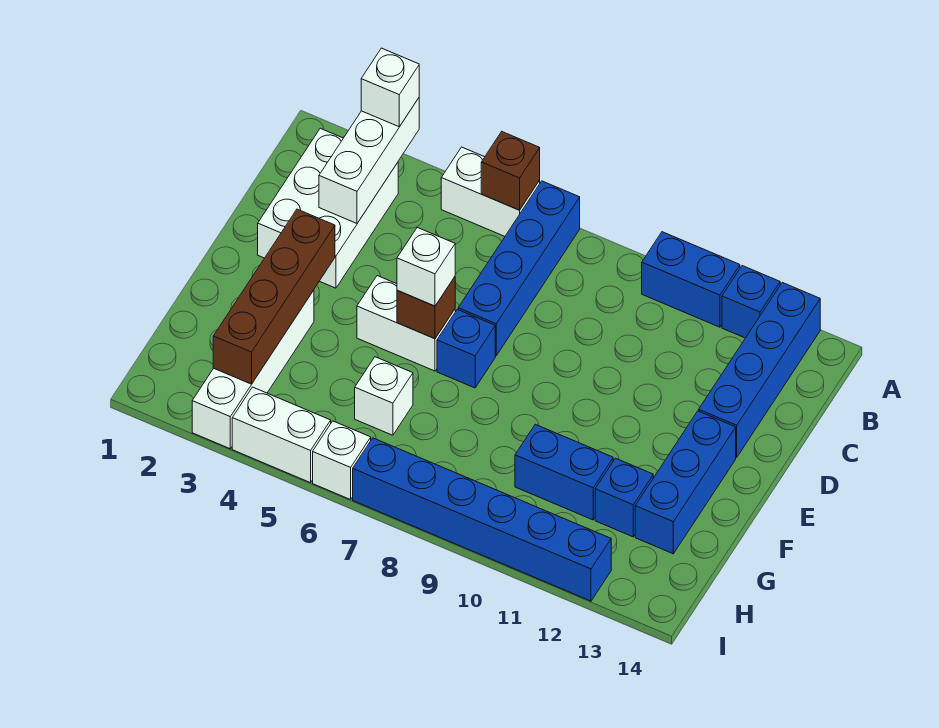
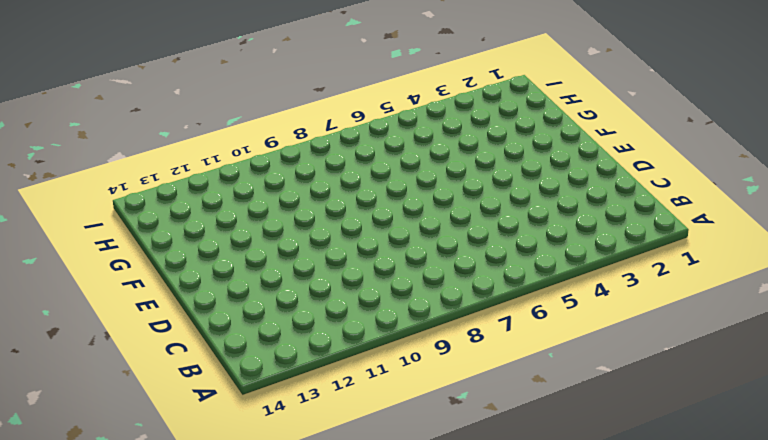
none -> white brick A5:A6 level 1
none -> blue brick A7:D7 level 1
none -> blue brick A10:A11 level 1

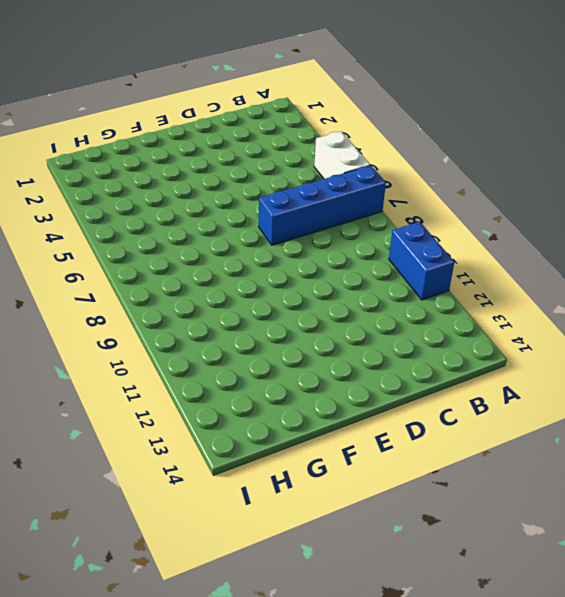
none -> blue brick A12 level 1
none -> blue brick A13:D13 level 1
none -> white brick B2:D3 level 1

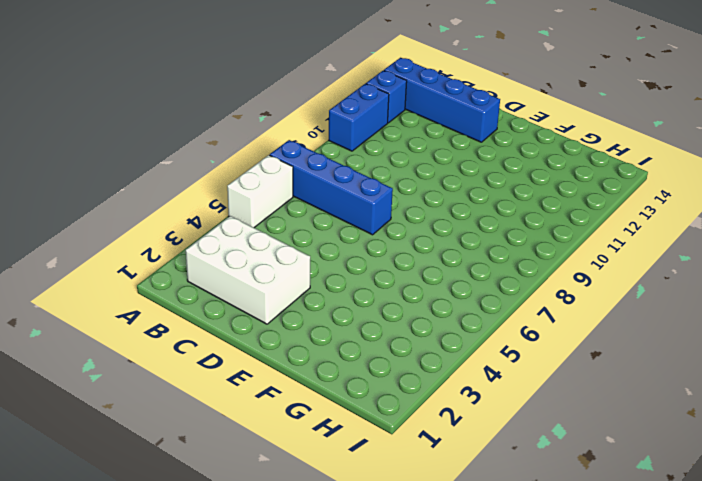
none -> white brick E5:E6 level 1
none -> blue brick E7 level 1
none -> blue brick E13:G13 level 1

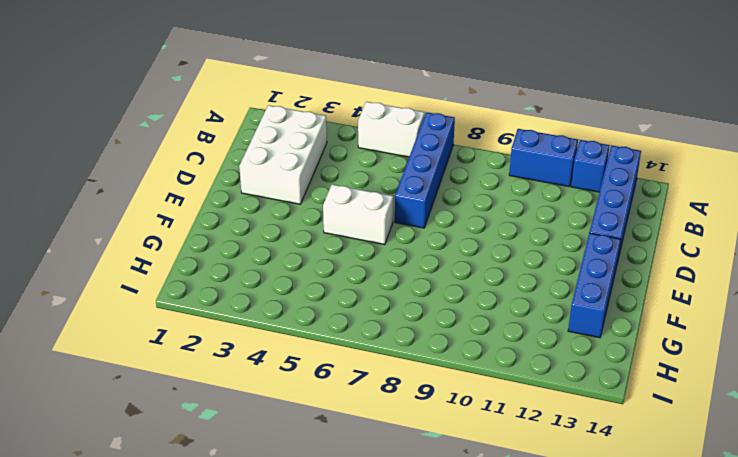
none -> blue brick E7 level 1
none -> white brick F3:I3 level 1
none -> white brick G6 level 1

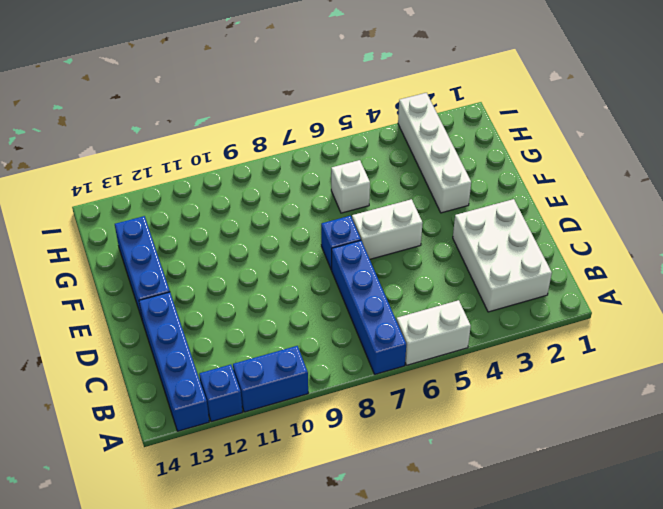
none -> blue brick G10:G11 level 1
none -> blue brick G12 level 1
none -> white brick I4:I5 level 1

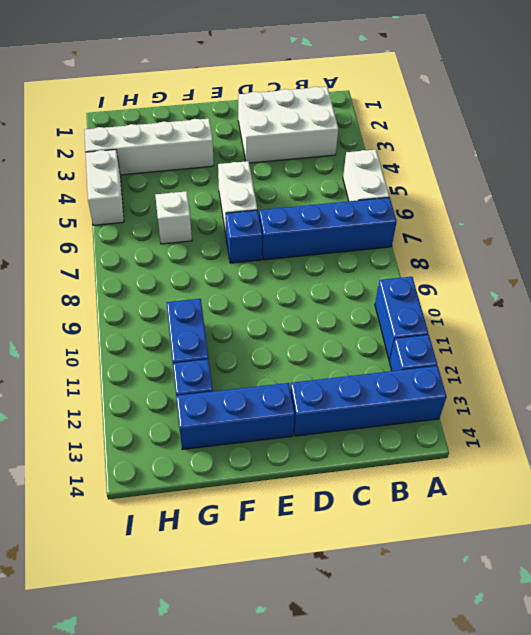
none -> white brick I6 level 1
none -> blue brick I7:I12 level 1
none -> white brick A3:C3 level 2

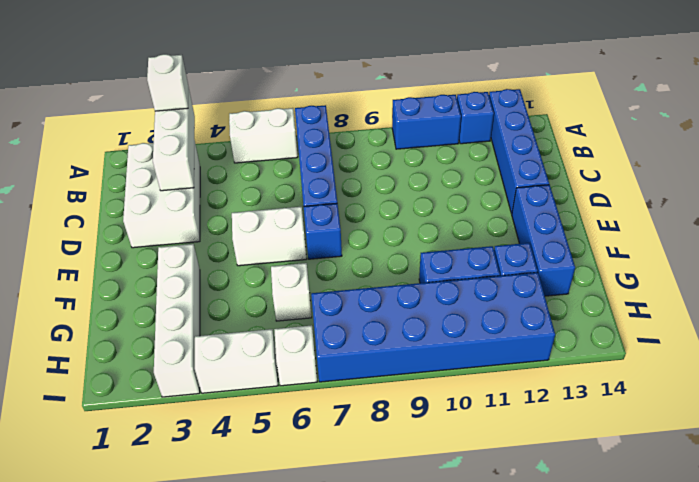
blue brick H7:I12 level 1 -> blue brick I7:I12 level 1
none -> brown brick A6 level 2
none -> brown brick E3:H3 level 2
none -> brown brick E6 level 2

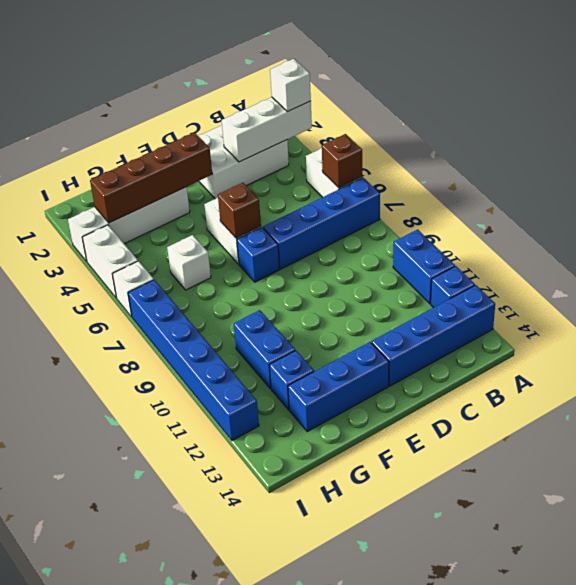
none -> white brick E6 level 3

